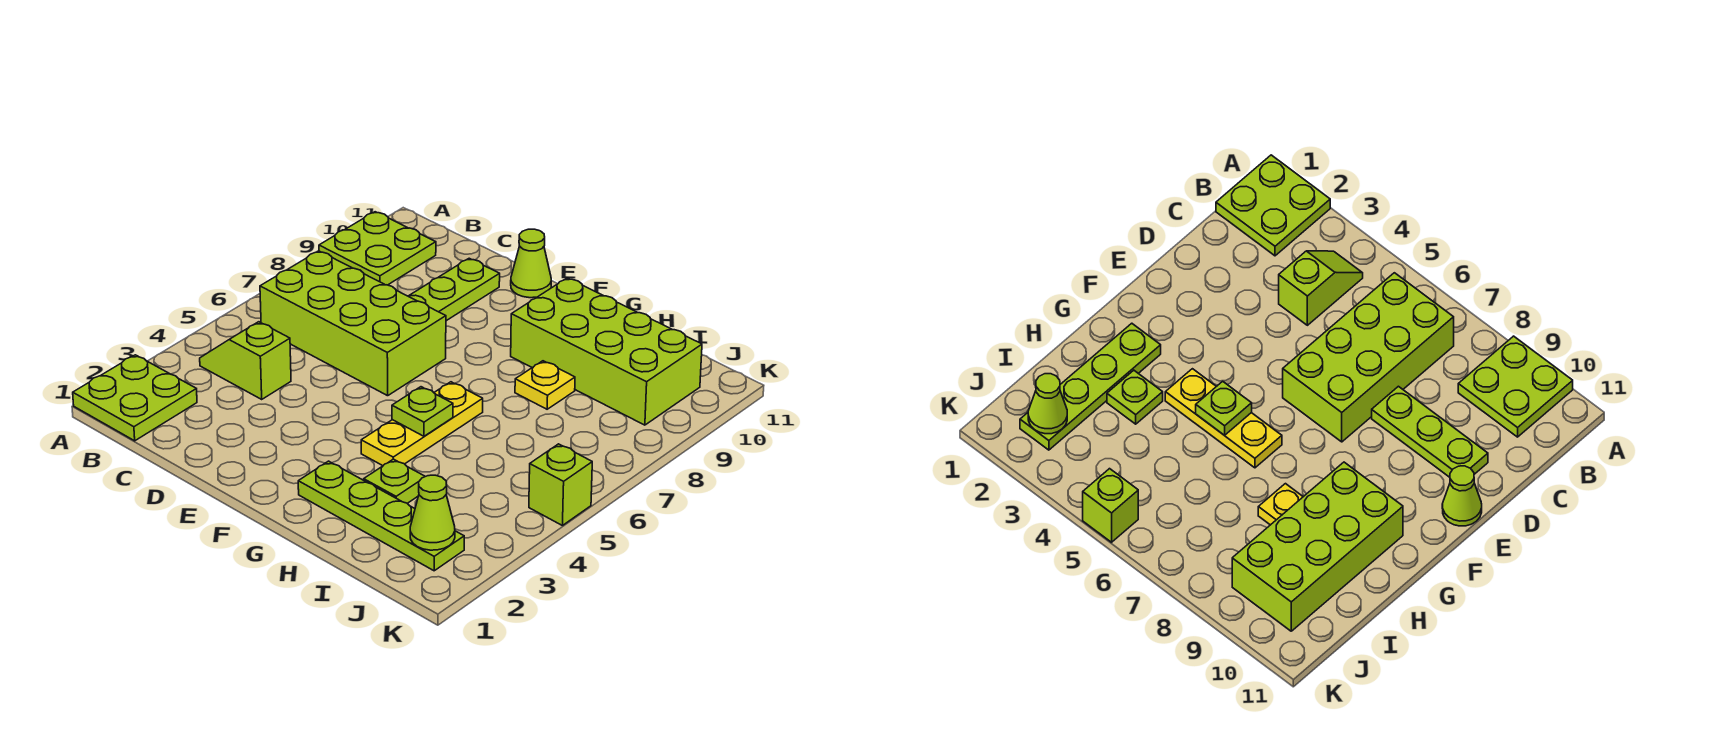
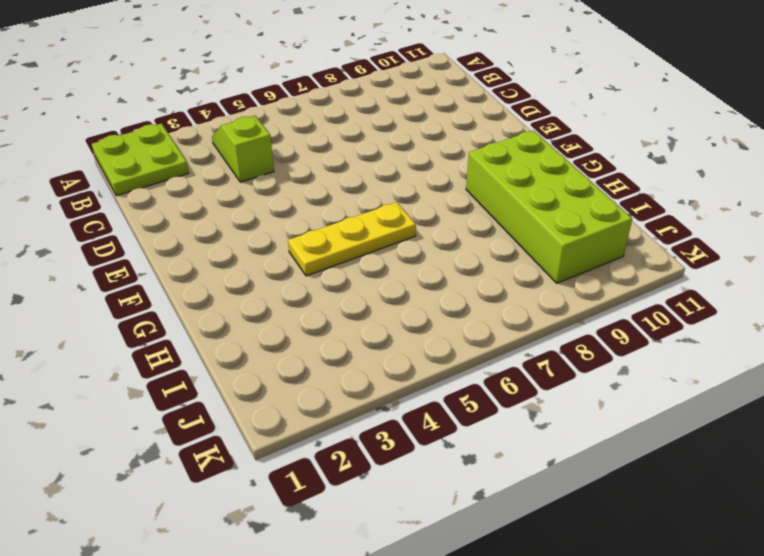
none -> lime plate A9:B10 level 1
none -> lime brick B6:E7 level 1
none -> lime plate D8:D10 level 1

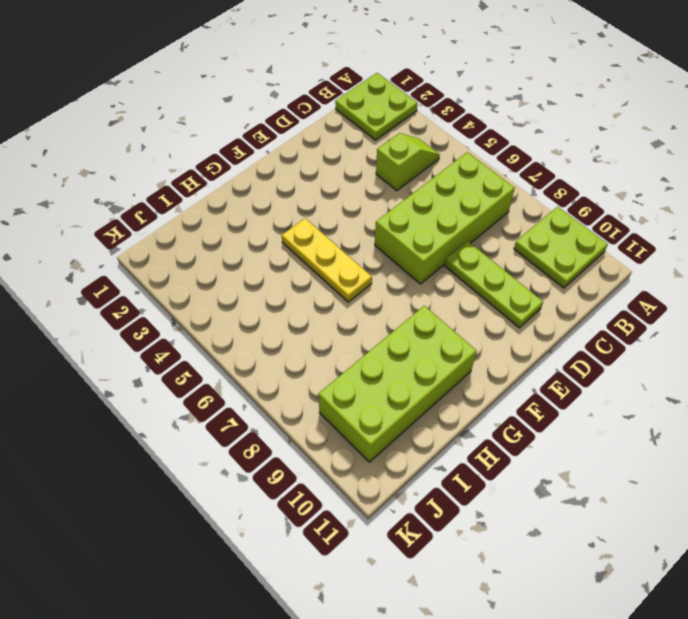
none -> lime cone E11 level 1
none -> lime plate G2:J2 level 1
none -> lime plate H3 level 1

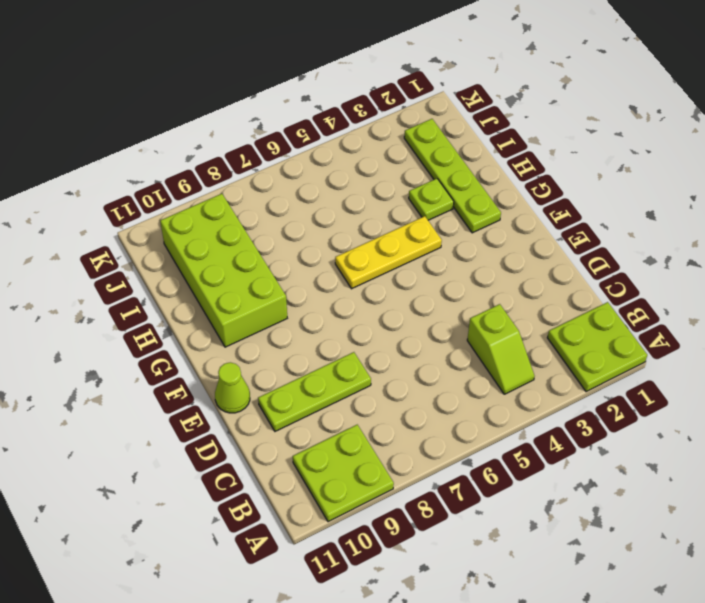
none -> lime brick B6:E7 level 1
none -> yellow plate H8 level 1
none -> lime brick K5 level 1

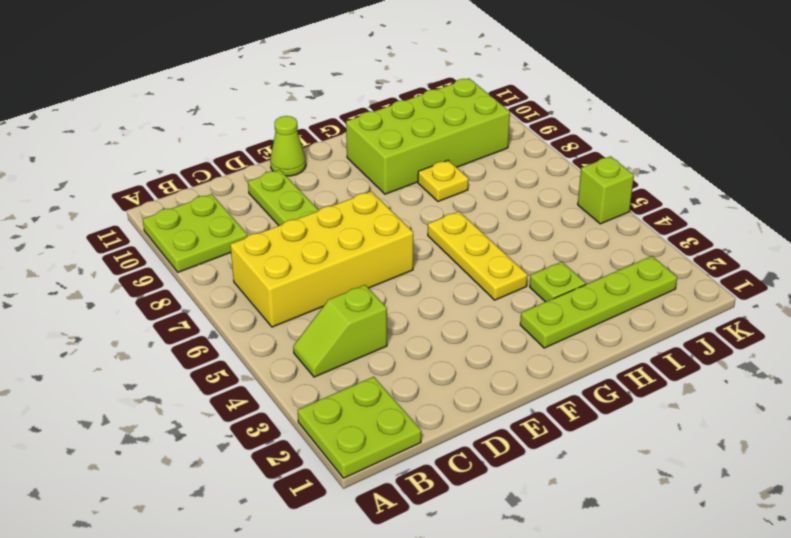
yellow brick B6:E7 level 1 -> lime brick B6:E7 level 1
none -> lime plate G5 level 2
none -> lime cone J2 level 2

